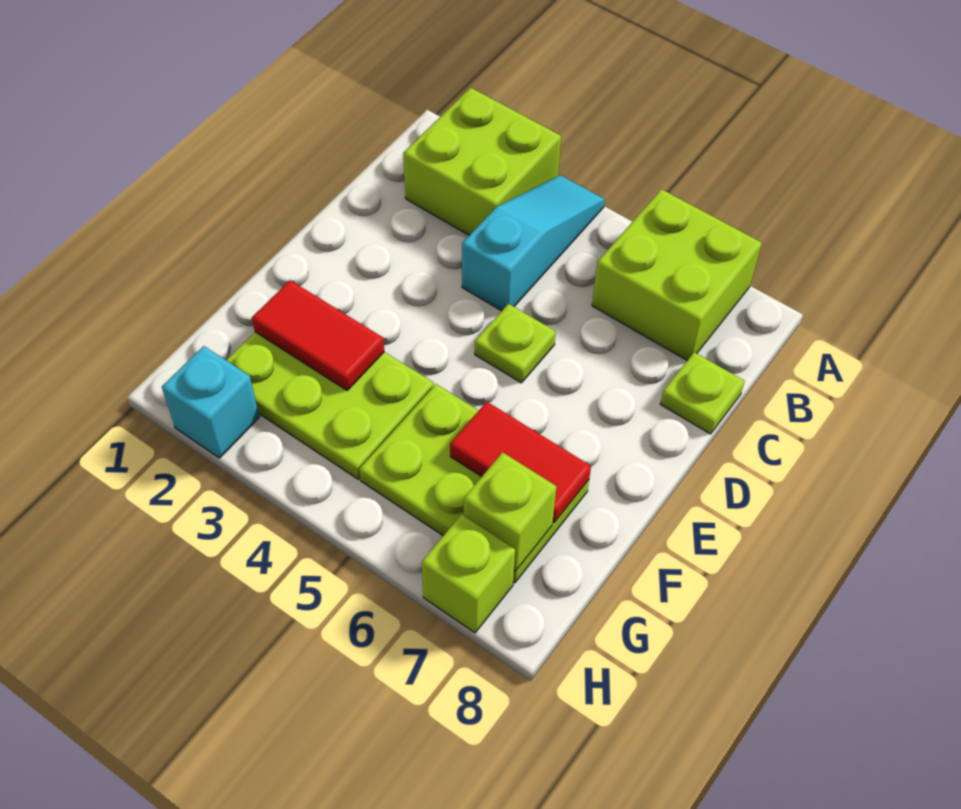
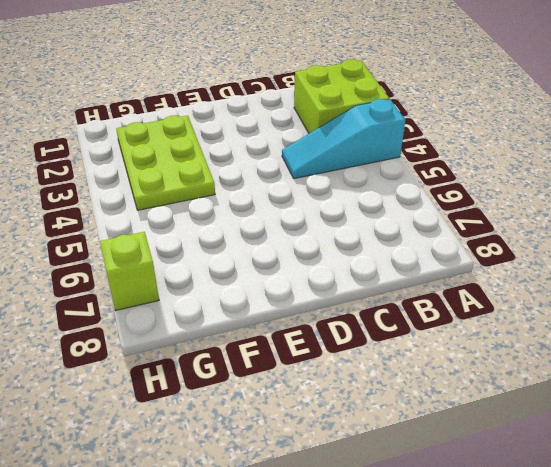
cyan slope A4:C4 level 1 top A -> cyan slope A4:C4 level 1 top C
none -> lime brick A6:B7 level 1
none -> lime plate C8 level 1
none -> lime plate D5 level 1

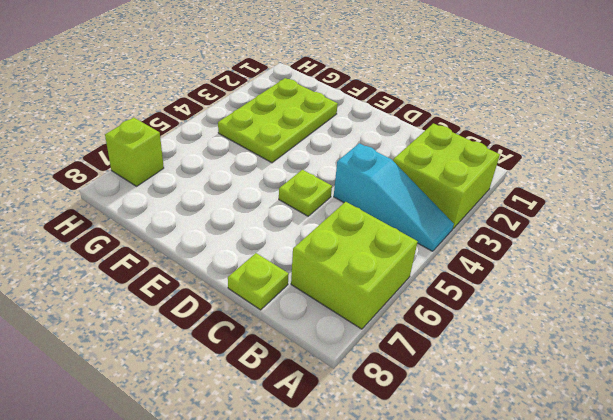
none -> lime plate F5:G7 level 1
none -> cyan brick H2 level 1
none -> red tile F2:F3 level 2

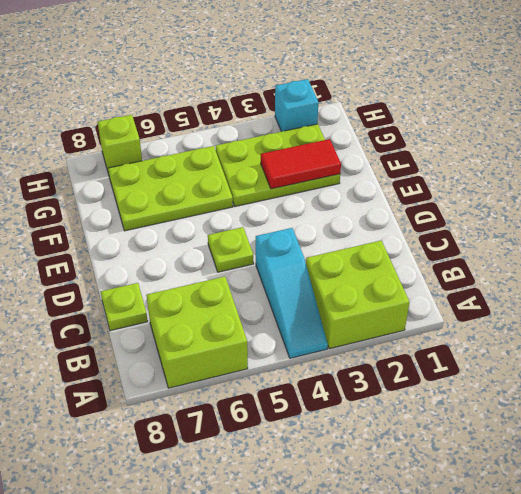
none -> red tile F6:F7 level 2
none -> lime brick G7 level 2

